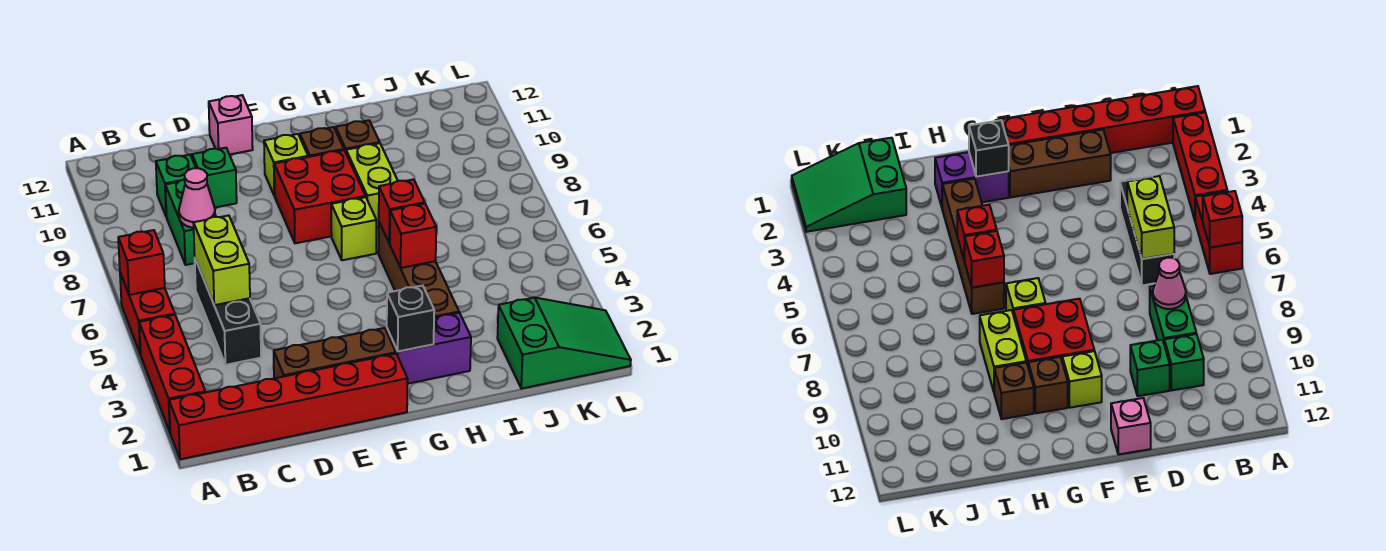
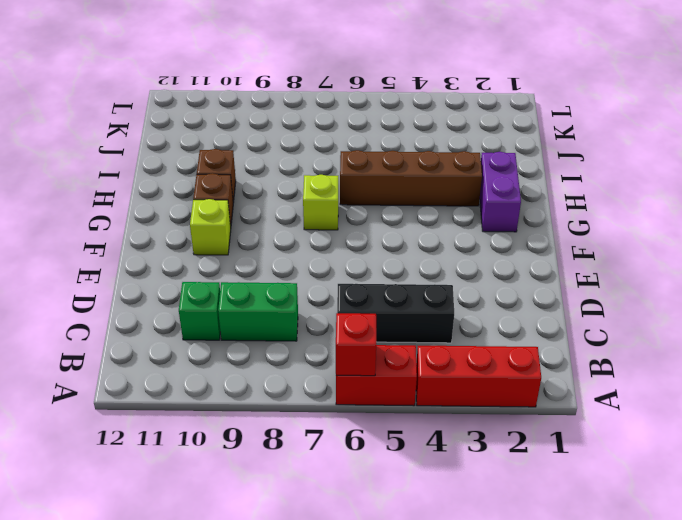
none -> red brick A1:F1 level 1
none -> brown brick D2:F2 level 1
none -> green brick D10 level 1

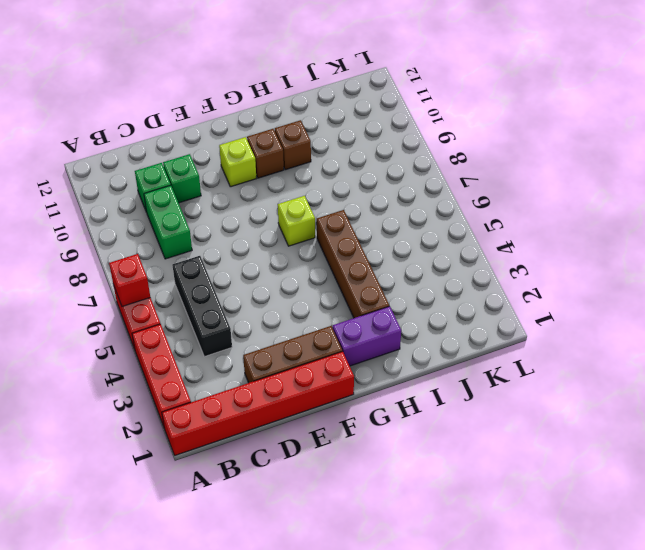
none -> pink brick E12 level 1
none -> red brick F8:G9 level 1
none -> lime brick H8:H9 level 1

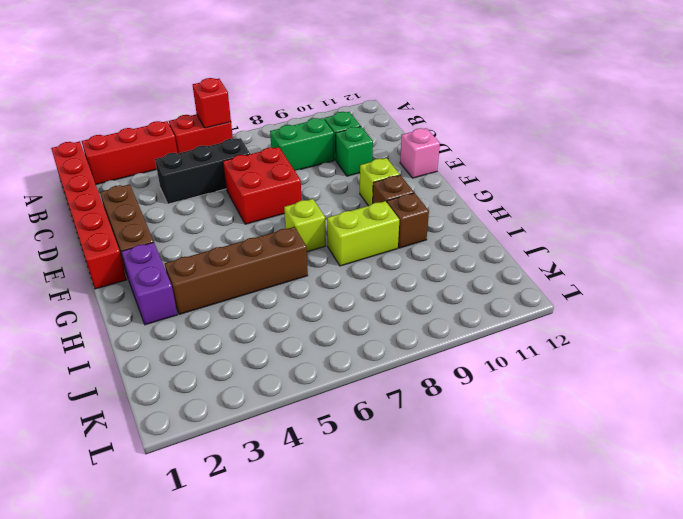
red brick D6:E7 level 1 -> red brick F8:G9 level 1
none -> green slope J1:L2 level 1 top J
none -> lime brick C5:C6 level 2
none -> pink cone C8 level 2

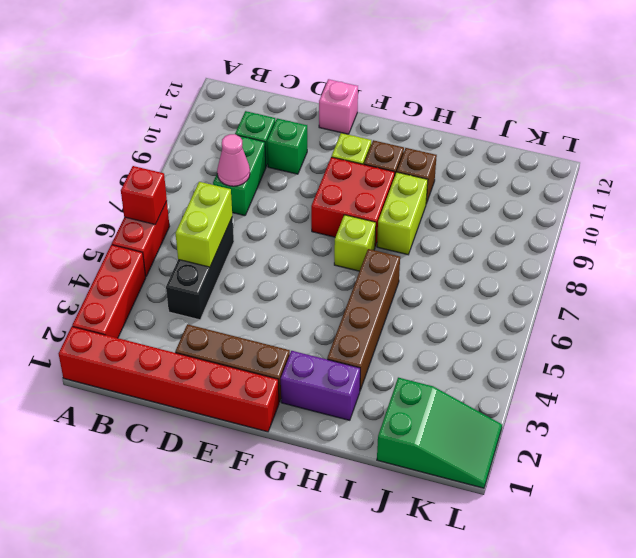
none -> black brick G2 level 2
none -> red brick H5 level 2
none -> red brick H6 level 2

